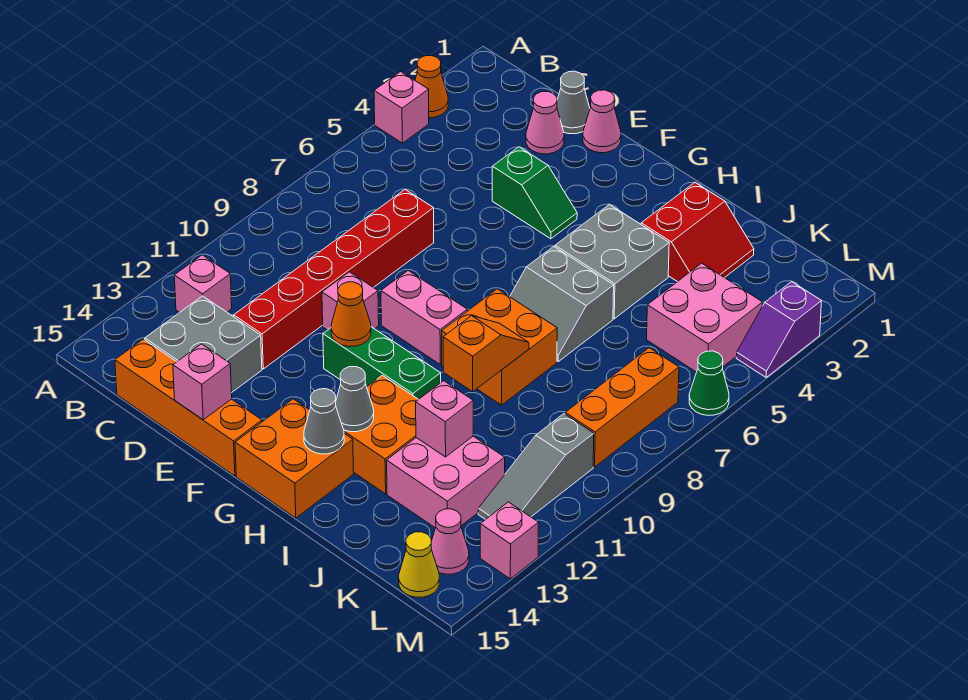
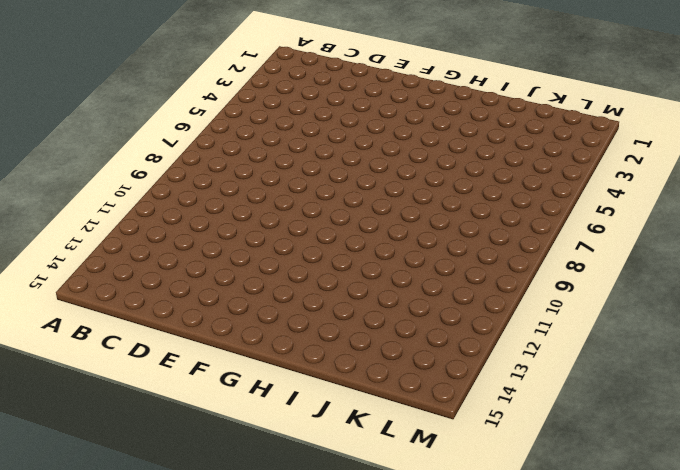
none -> orange cone A3 level 1
none -> pink brick A4 level 1
none -> pink brick B12 level 1
none -> grey brick C13:D14 level 1

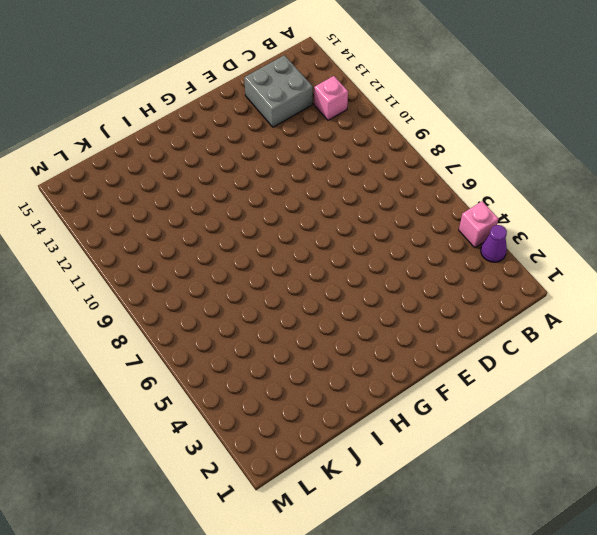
purple cone A3 level 1 -> orange cone A3 level 1
none -> orange brick C15:F15 level 1
none -> grey cone D1 level 1
none -> pink cone D2 level 1
none -> red brick D7:D12 level 1

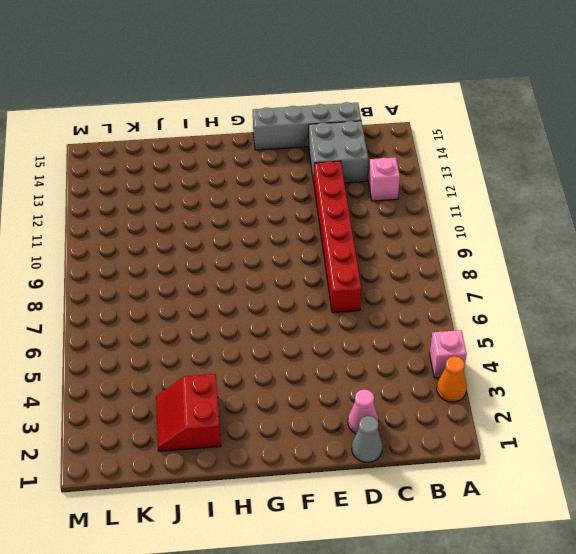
grey brick C15:F15 level 1 -> orange brick C15:F15 level 1
none -> pink cone E1 level 1
none -> green slope E4:F4 level 1 top E
none -> pink brick E10 level 1
none -> pink brick F9:G9 level 1

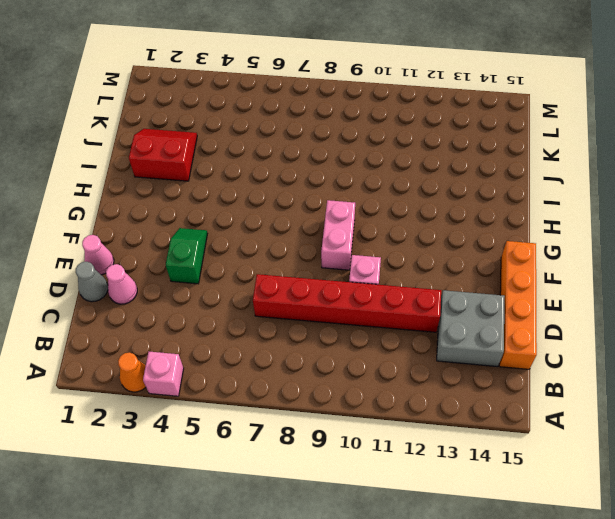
none -> pink brick B12 level 1
none -> green brick F11:H11 level 1
none -> orange brick G14:H15 level 1
none -> grey brick H4:I5 level 1

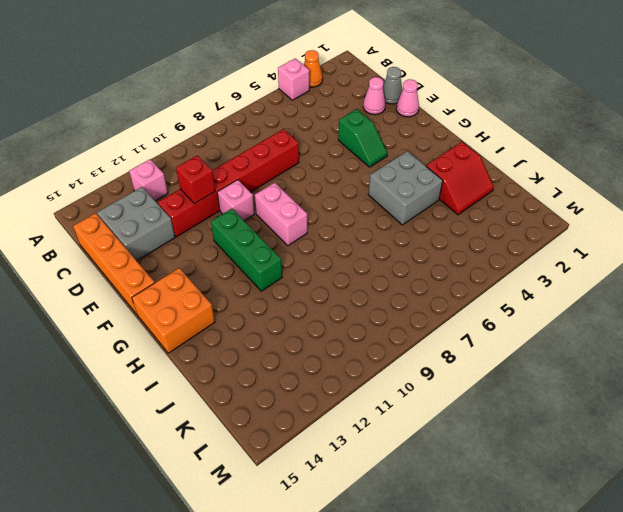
red brick D11 level 2 -> none
none -> grey slope H6:I7 level 1 top 6
none -> orange brick H8:I9 level 1
none -> orange brick H12:I13 level 1
none -> pink brick J12:K13 level 1

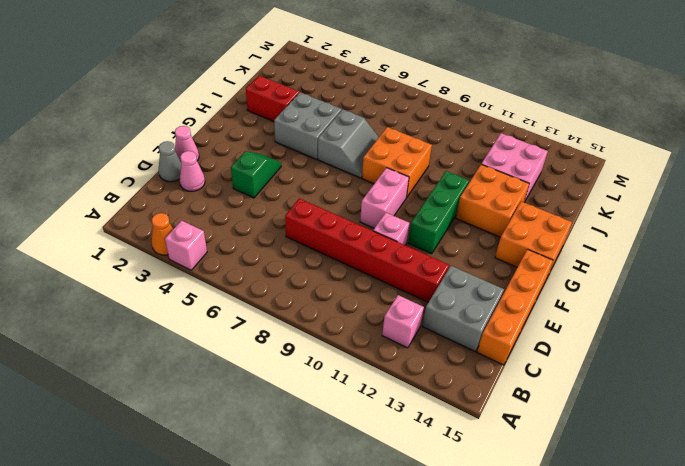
none -> pink brick K4:L5 level 1
none -> orange brick L7:L9 level 1
none -> grey slope L10:L12 level 1 top 10
none -> pink cone L14 level 1

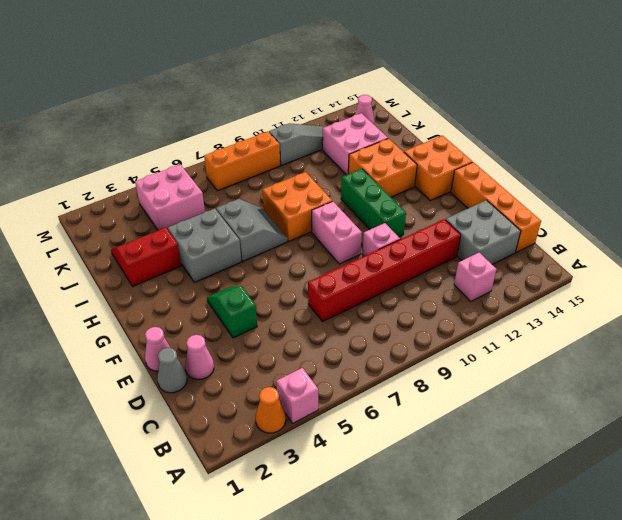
none -> yellow cone L15 level 1
none -> purple slope M3:M4 level 1 top 3
none -> green cone M6 level 1
none -> pink brick M13 level 1

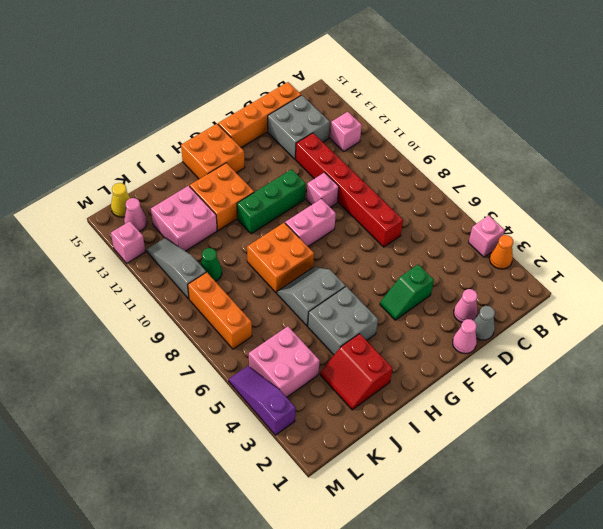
green cone K10 level 1 -> green cone M6 level 1
purple slope M3:M5 level 1 top 3 -> purple slope M3:M4 level 1 top 3
none -> pink brick E15 level 2
none -> orange cone F11 level 2
none -> grey cone H13 level 2
none -> grey cone H14 level 2

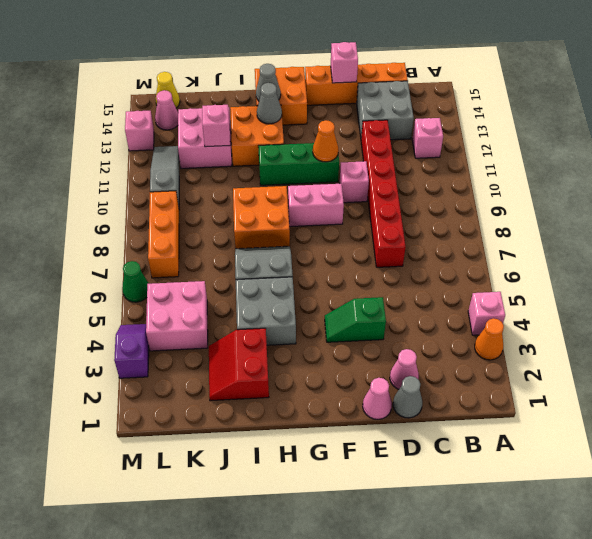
none -> orange slope I9:I10 level 2 top 10

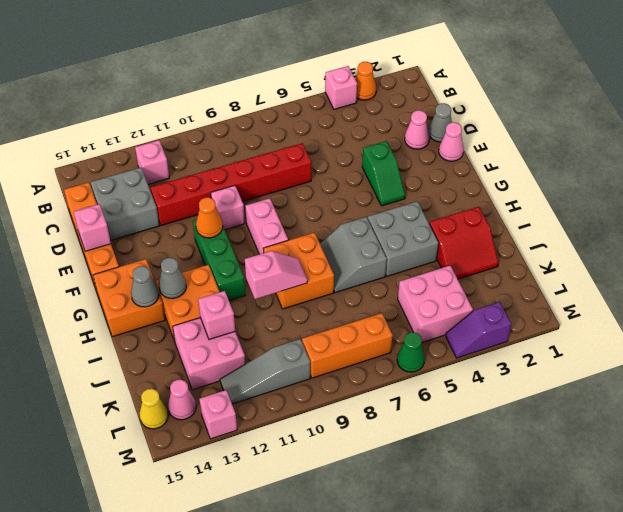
pink slope I9:I10 level 2 top 10 -> orange slope I9:I10 level 2 top 10

